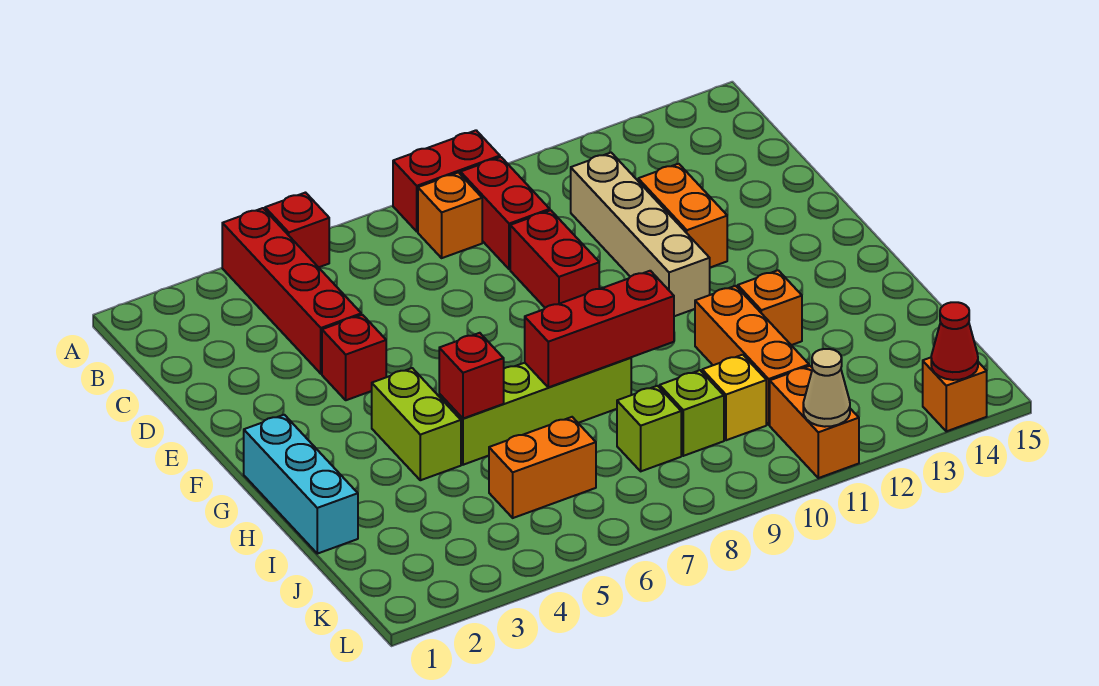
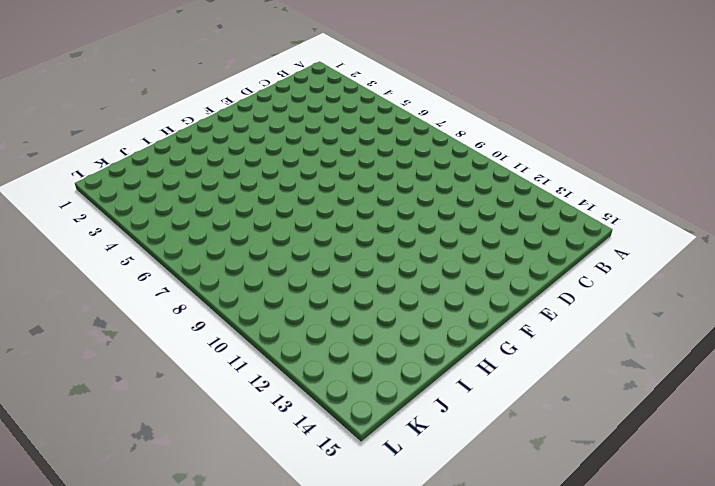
none -> red brick A4:D4 level 1
none -> red brick A5 level 1
none -> red brick A8:A9 level 1

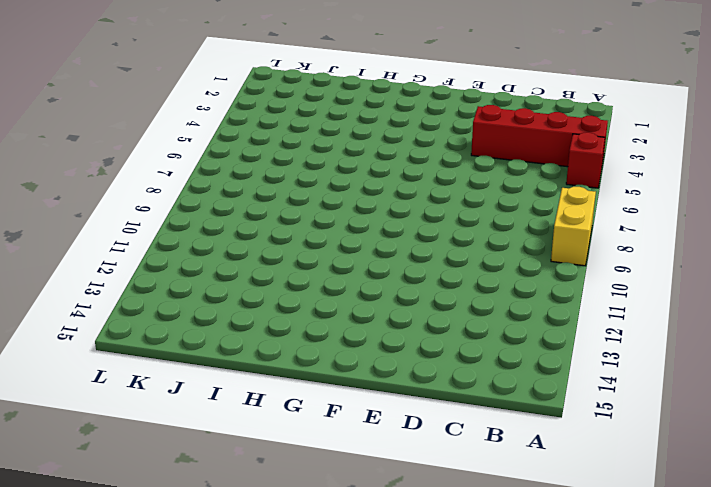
yellow brick A8:A9 level 1 -> red brick A8:A9 level 1
none -> orange brick B8 level 1
none -> red brick B9:C9 level 1
none -> tan brick C11:F11 level 1

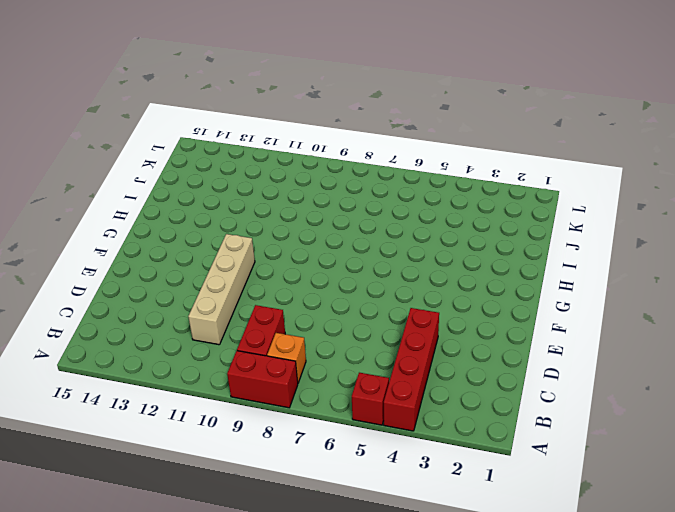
none -> red brick D9:E9 level 1
none -> orange brick D12:E12 level 1
none -> red brick E4 level 1

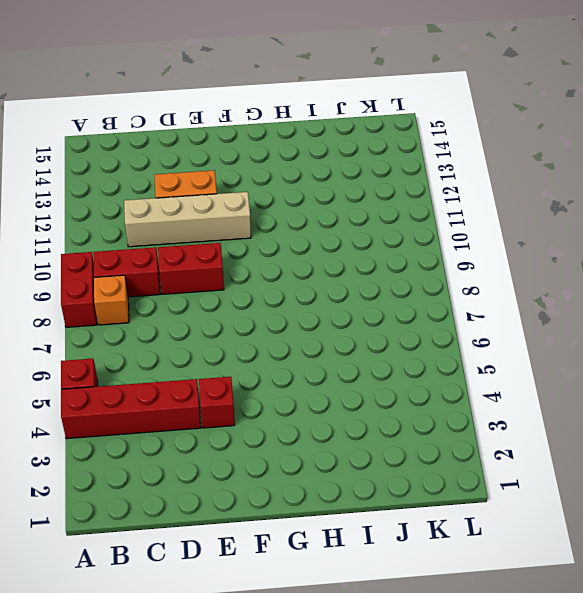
none -> cyan brick G1:I1 level 1
none -> lime brick G4:H4 level 1
none -> lime brick H5:H8 level 1

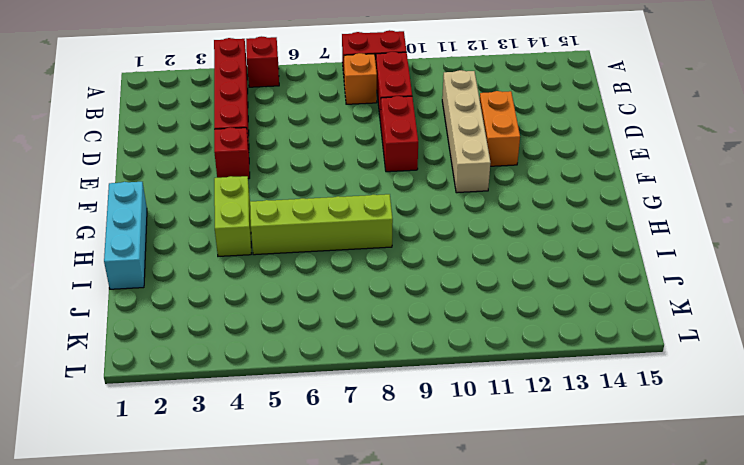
none -> orange brick H11:J11 level 1
none -> orange brick H12 level 1
none -> orange brick J5:J6 level 1

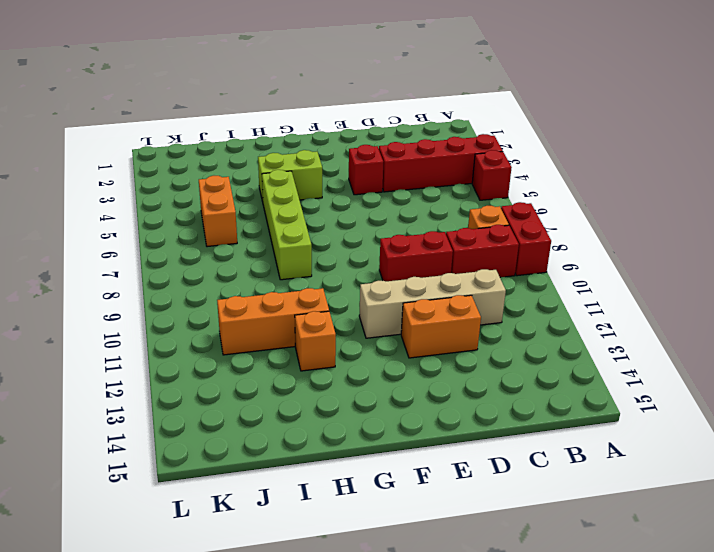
none -> cyan brick G1:I1 level 1
none -> lime brick J8 level 1
none -> lime brick J9 level 1

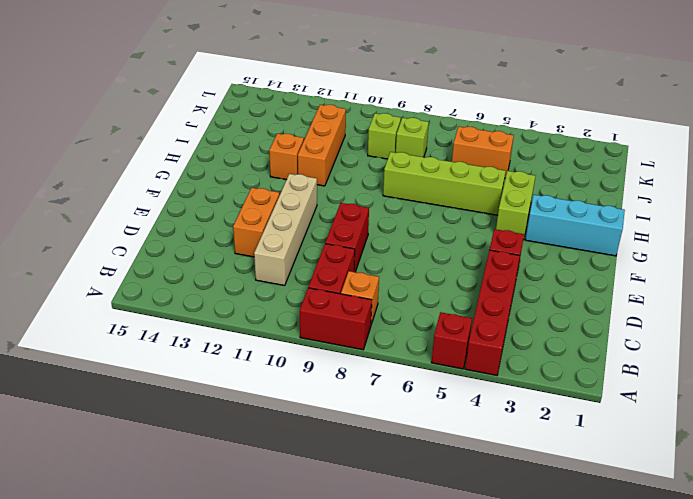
cyan brick G1:G3 level 1 -> cyan brick G1:I1 level 1
none -> yellow brick J10 level 1
none -> orange brick K11:L11 level 1
none -> orange brick L14 level 1

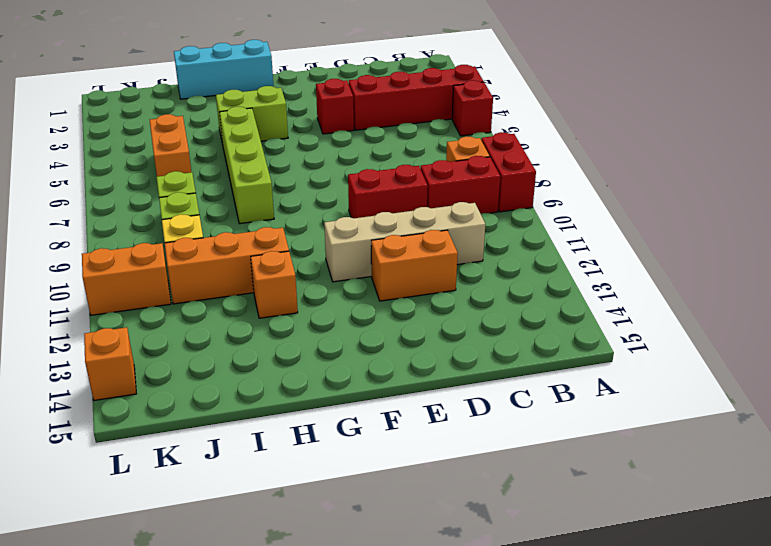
none -> red brick H5 level 2
none -> red brick H7:H9 level 2
none -> tan cone L11 level 2

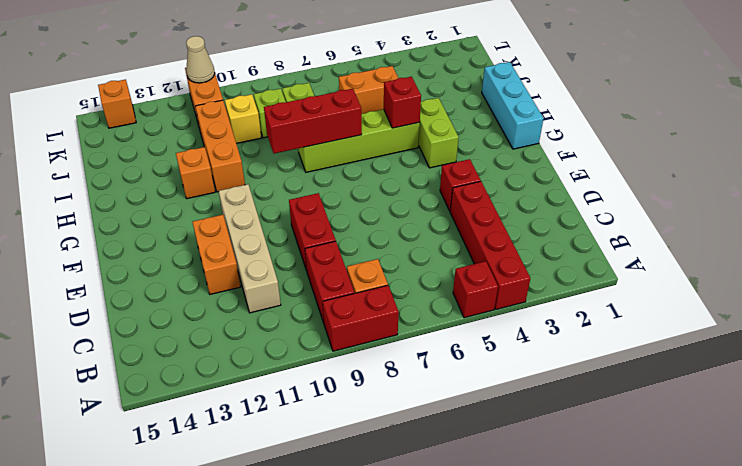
none -> red cone L14 level 2

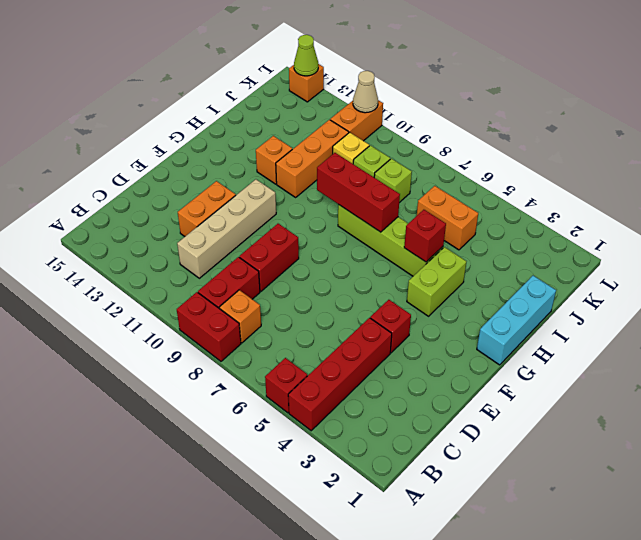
lime cone L14 level 2 -> red cone L14 level 2

